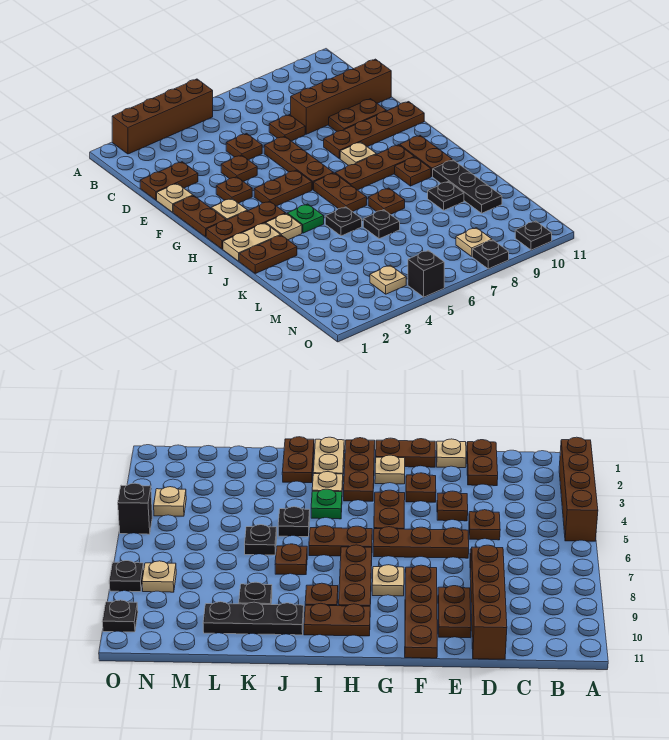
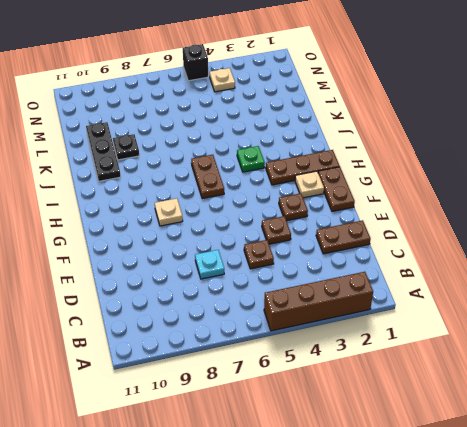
cyan plate D7 level 1 -> brown plate D7 level 1
none -> brown brick D8:D11 level 1
none -> tan plate E1 level 1
none -> brown plate E6:G6 level 1
none -> brown plate E9:E10 level 1

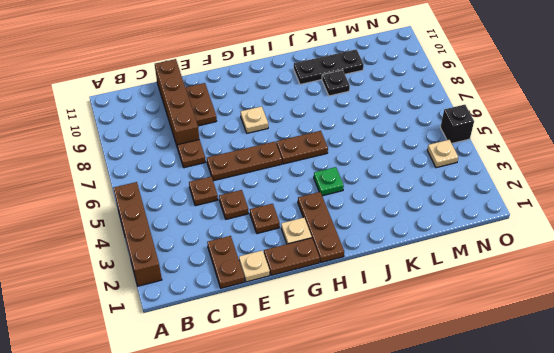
none -> brown plate F8:F11 level 1
none -> brown plate G4:G5 level 1
none -> brown plate H7:H9 level 1
none -> brown plate H10:I10 level 1

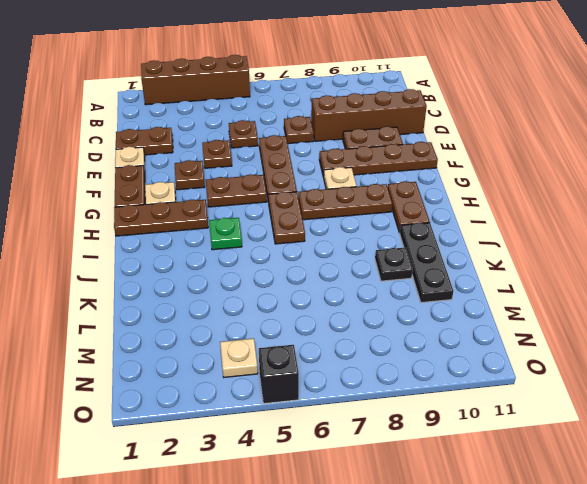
none -> tan plate I1:I2 level 1
none -> tan plate I3 level 1
none -> brown plate I9 level 1
none -> brown plate J1:J2 level 1

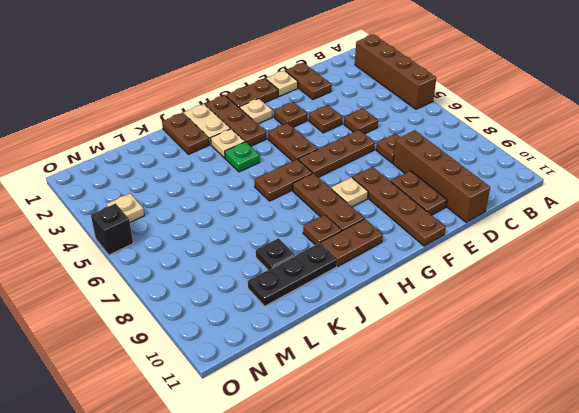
none -> black plate J5 level 1
none -> brown plate J7 level 1
none -> black plate K6 level 1
none -> tan plate N8 level 1

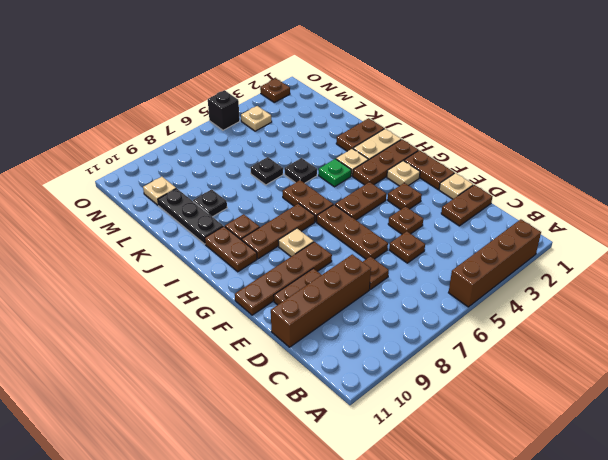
tan plate M10 level 1 -> tan plate N8 level 1
brown plate O2 level 1 -> brown plate J7 level 1
none -> black plate O8 level 1
none -> black plate O10 level 1

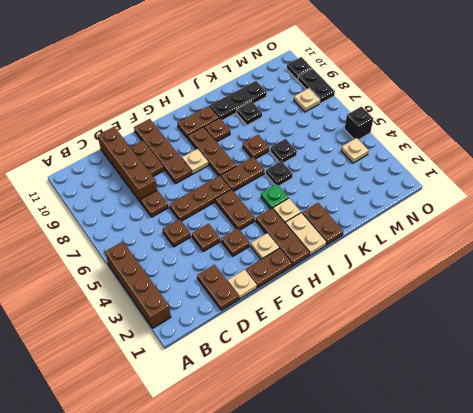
black plate O8:O9 level 1 -> black plate O8 level 1

